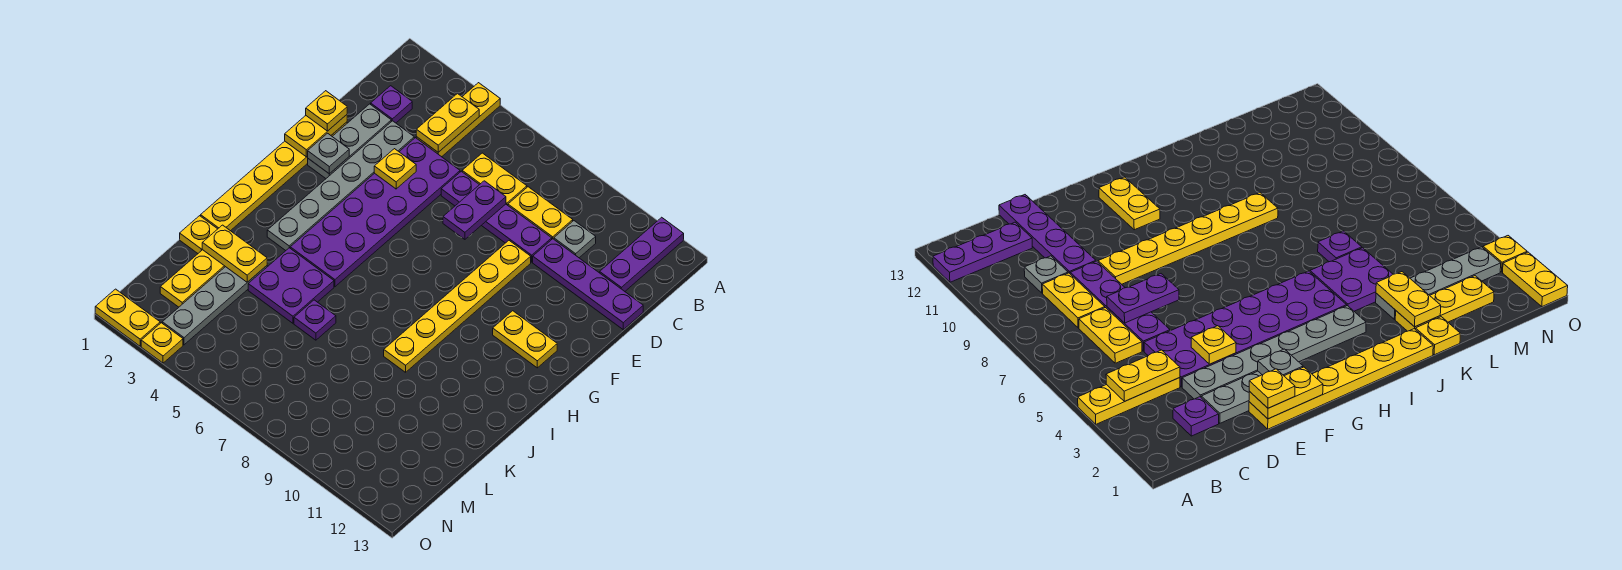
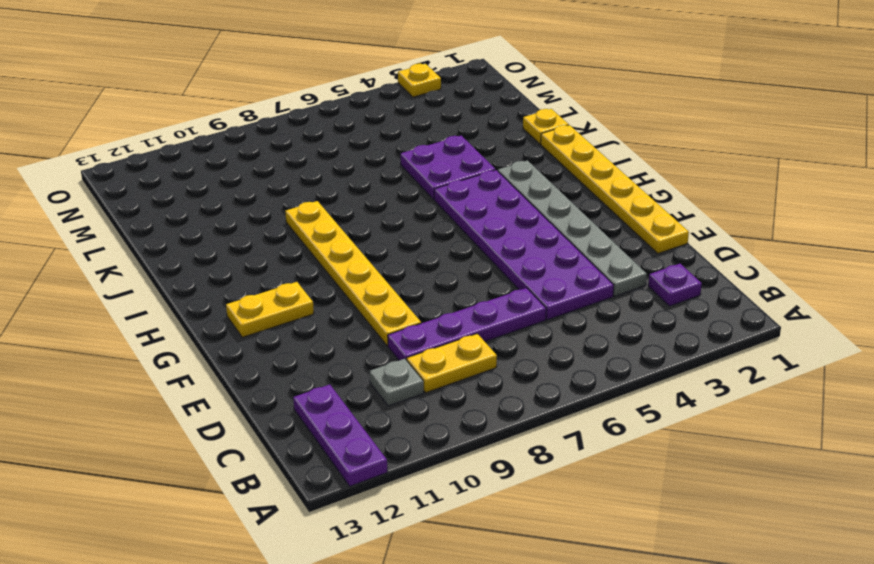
none -> yellow plate A4:C4 level 1
none -> yellow plate C6:C7 level 1
none -> grey plate D2:F2 level 1

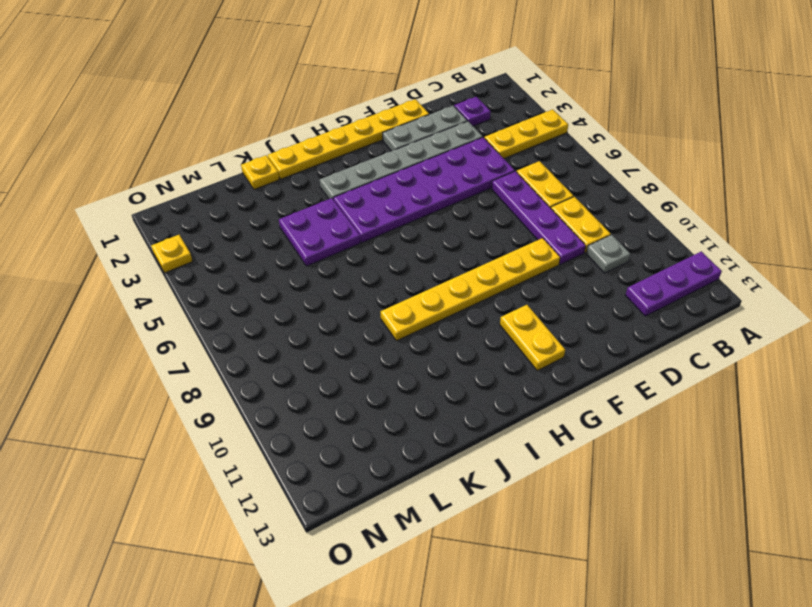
none -> purple plate D10:D13 level 1
none -> yellow plate K2:M2 level 1
none -> grey plate K3:N3 level 1

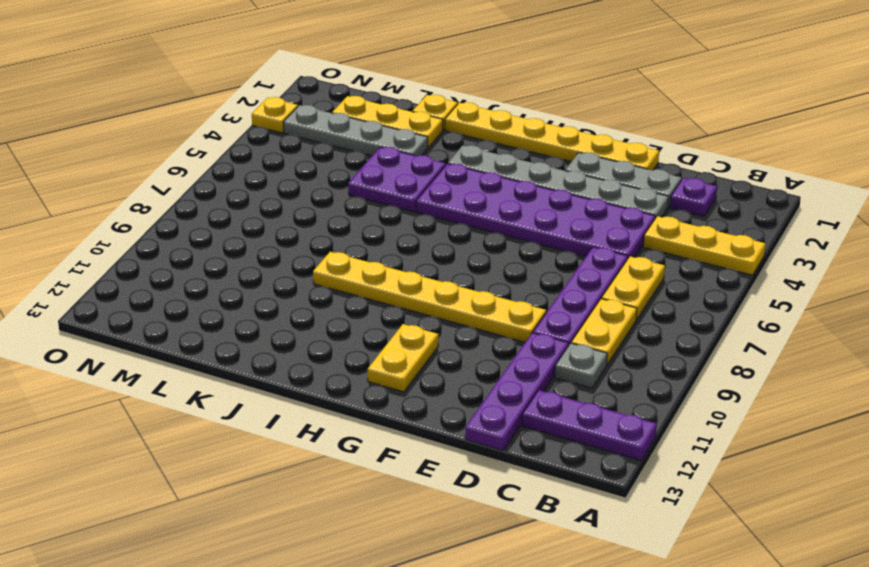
none -> purple plate K6 level 1
none -> yellow plate O1:O2 level 1
none -> yellow plate B4:C4 level 2

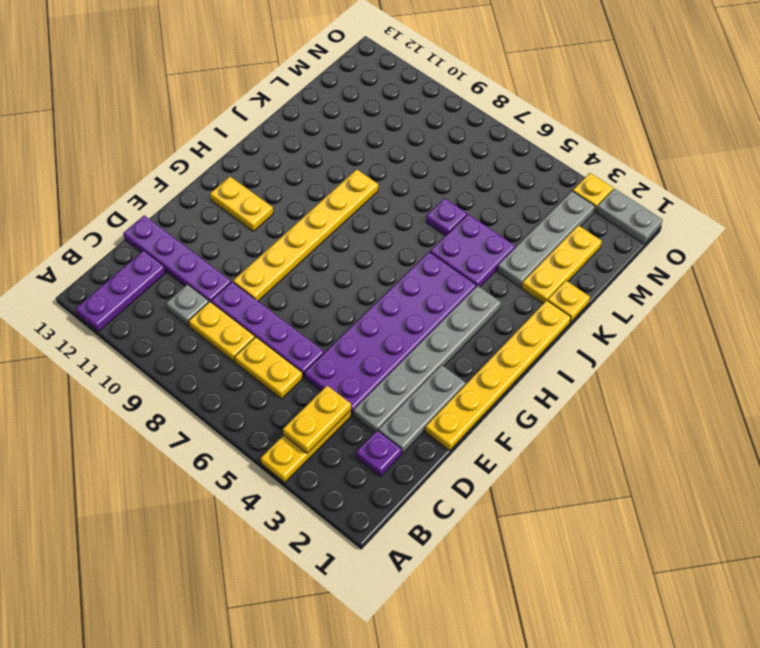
grey plate O1:O2 level 1 -> yellow plate O1:O2 level 1
none -> purple plate D7:E7 level 2
none -> yellow plate E1:F1 level 2
none -> yellow plate E4 level 2

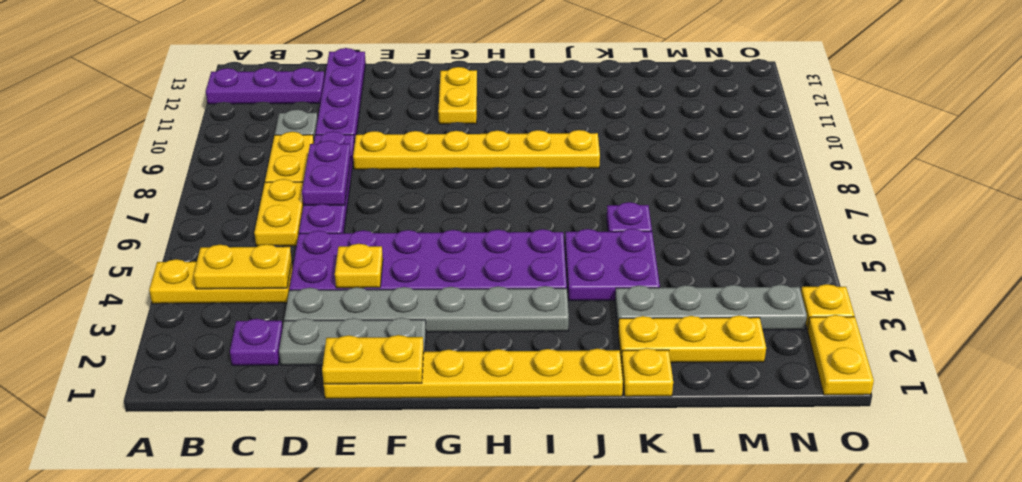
purple plate D7:D8 level 2 -> purple plate D7:E7 level 2
none -> grey plate F2 level 2
none -> yellow plate K2:K3 level 2
none -> yellow plate E1 level 3

